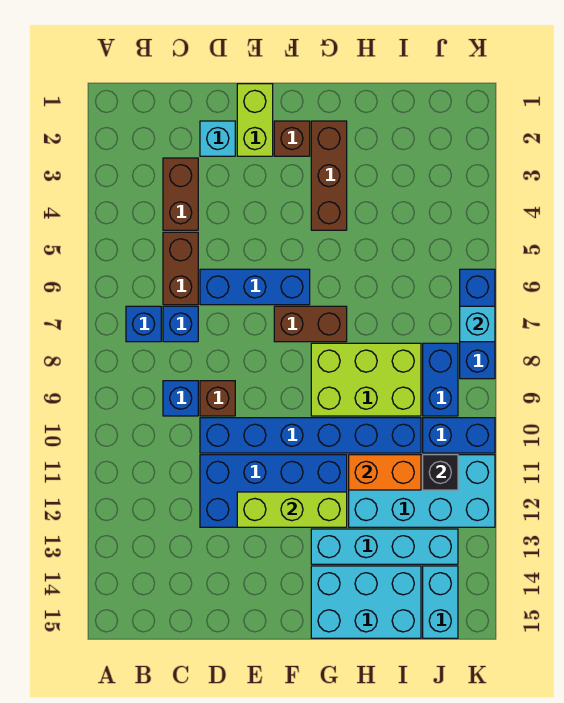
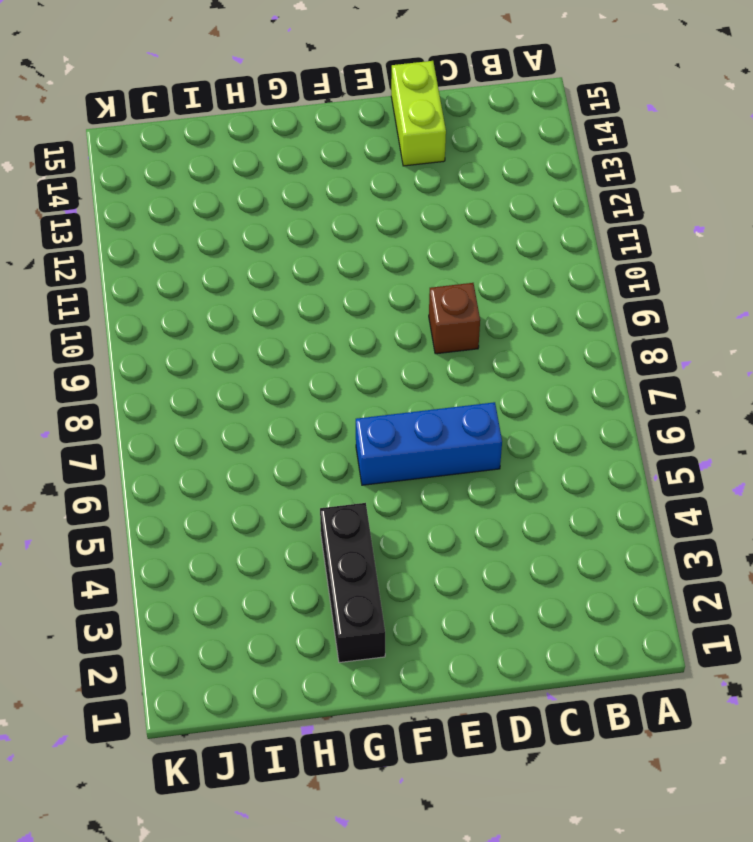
lime brick D14:D15 level 1 -> lime brick E1:E2 level 1
black brick G2:G4 level 1 -> brown brick G2:G4 level 1
none -> blue brick B7 level 1
none -> brown brick C3:C4 level 1
none -> brown brick C5:C6 level 1

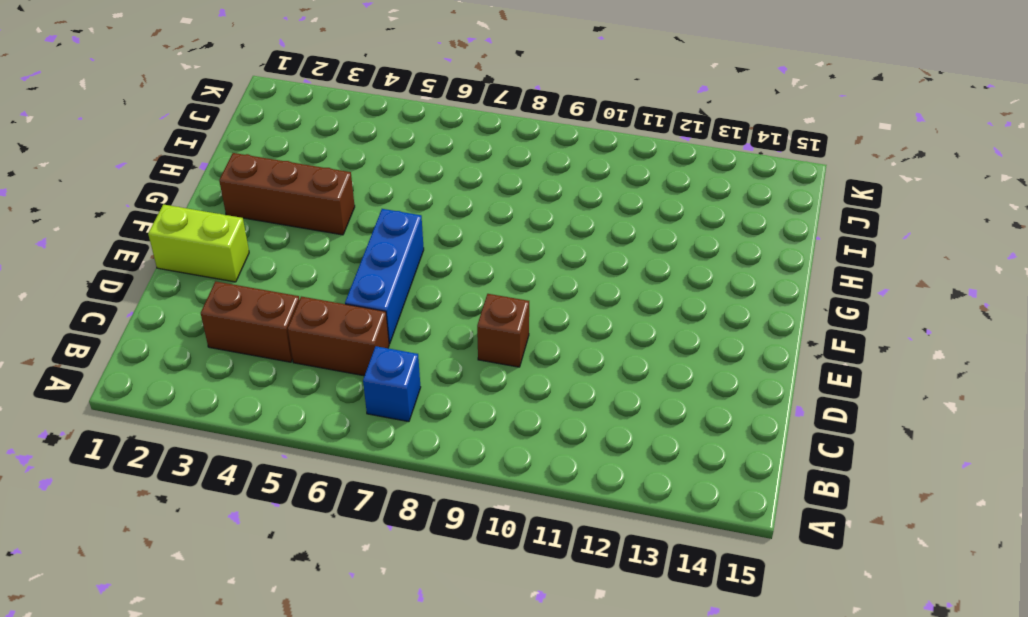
none -> blue brick C7 level 1
none -> blue brick C9 level 1
none -> cyan brick D2 level 1

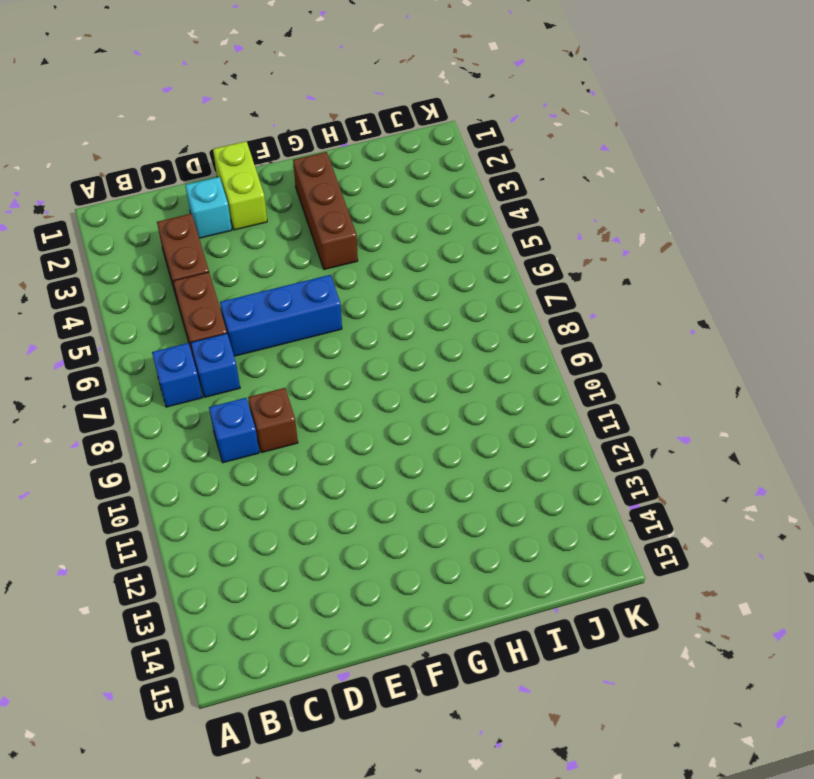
none -> blue brick D10:I10 level 1
none -> blue brick D11:G12 level 1
none -> brown brick F2 level 1

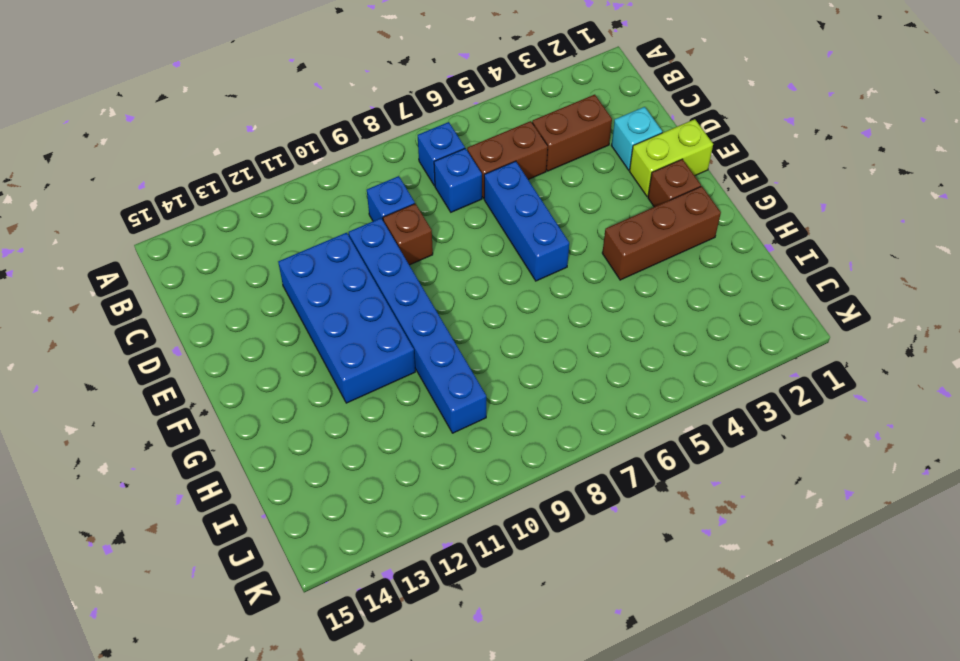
none -> brown brick F7:G7 level 1
none -> lime brick G8:I9 level 1
none -> cyan brick G13:J13 level 1

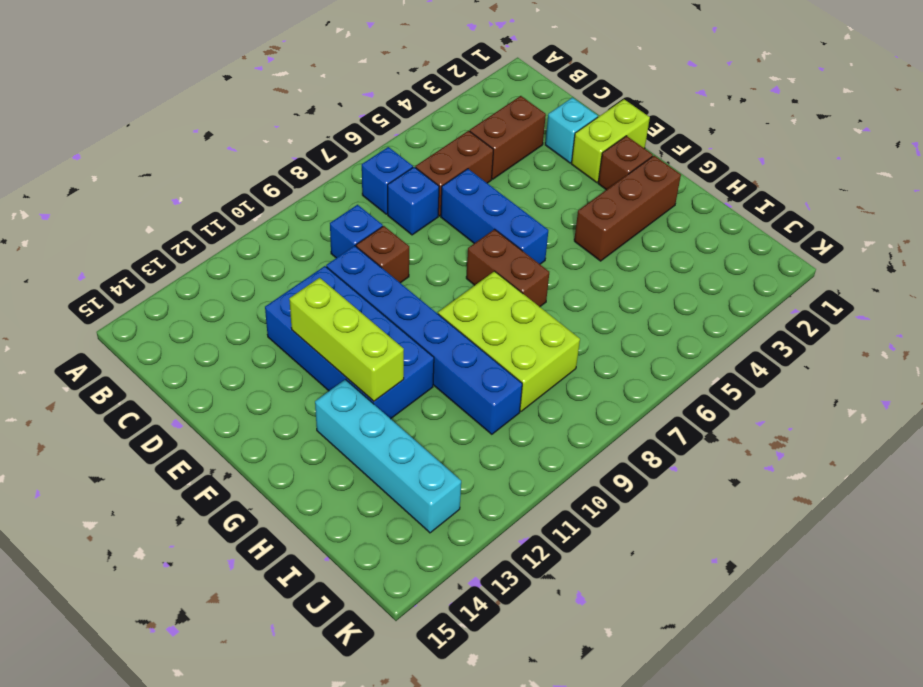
none -> cyan brick G14:I15 level 1
none -> cyan brick H11:K12 level 1
none -> blue brick J8:J9 level 1

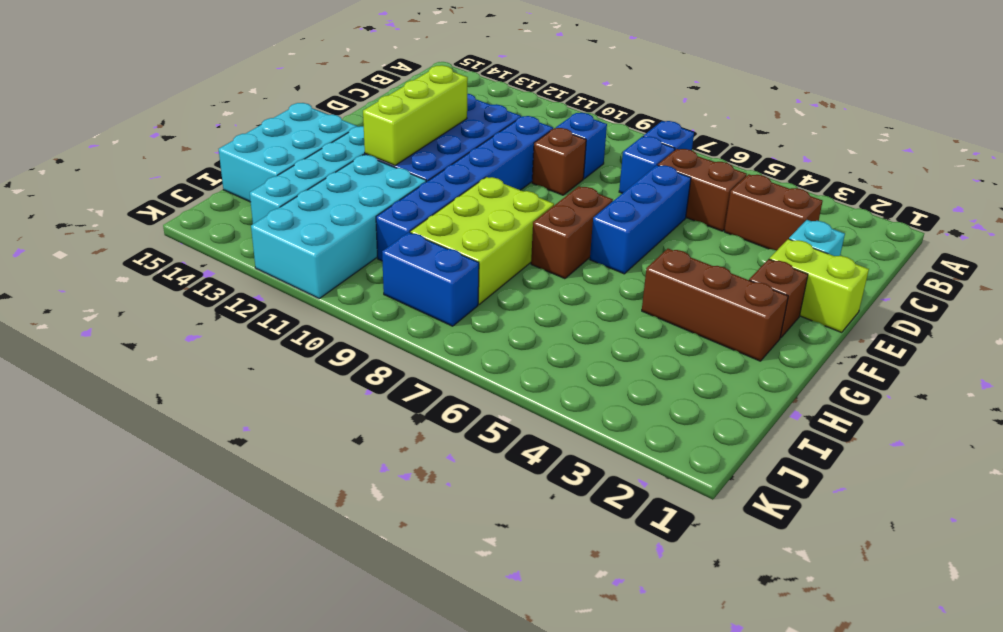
none -> blue brick J10:K10 level 1
none -> cyan brick J14:J15 level 1
none -> blue brick K6:K8 level 1

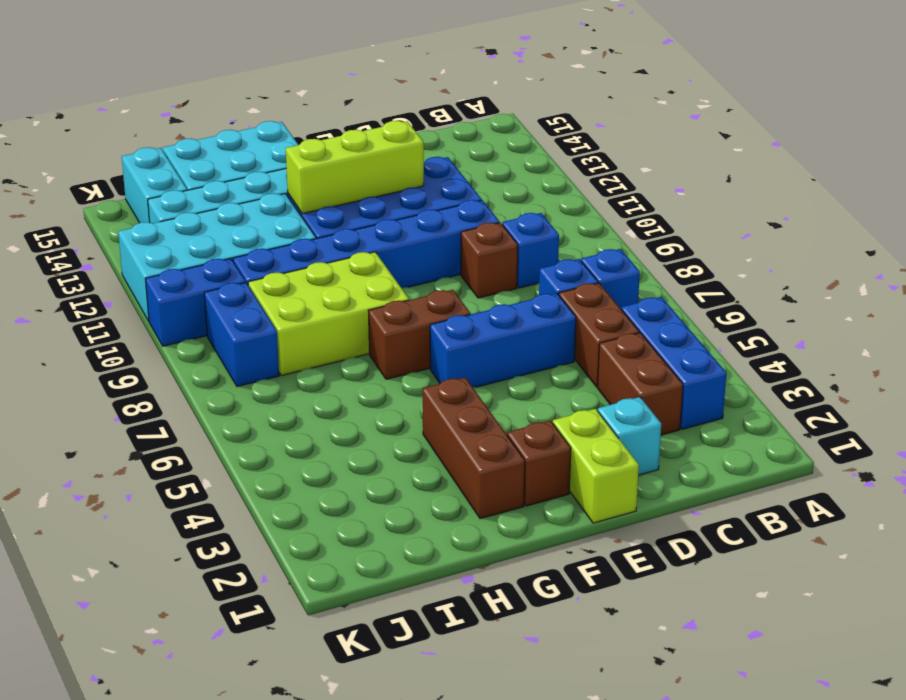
blue brick B3:B5 level 1 -> blue brick K6:K8 level 1
none -> orange brick H11:I11 level 2
none -> black brick J11 level 2
none -> cyan brick K7 level 2

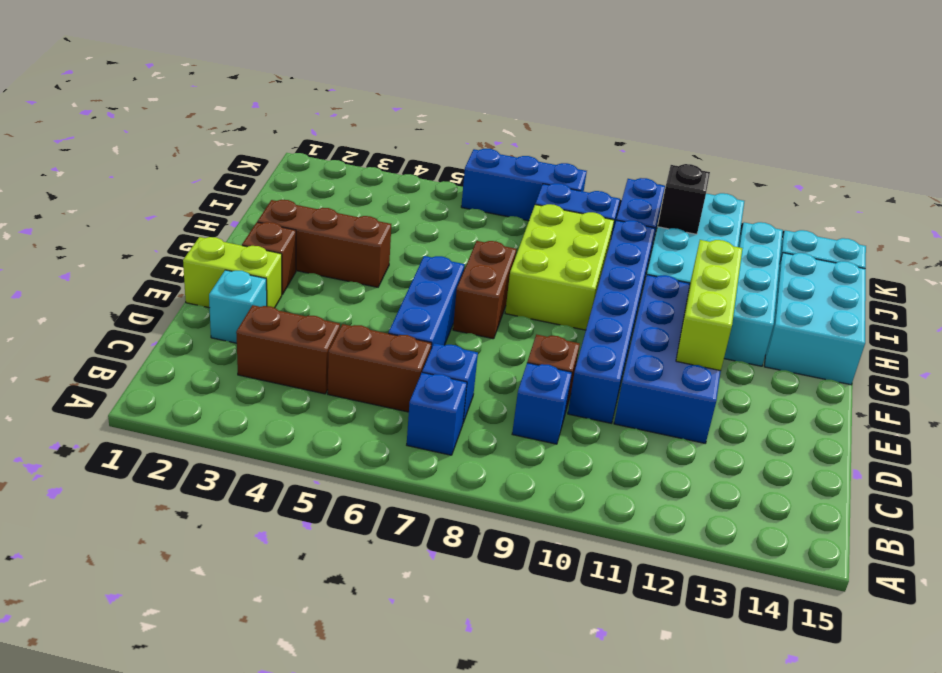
none -> orange brick H11:I11 level 2
none -> cyan brick K7 level 2

